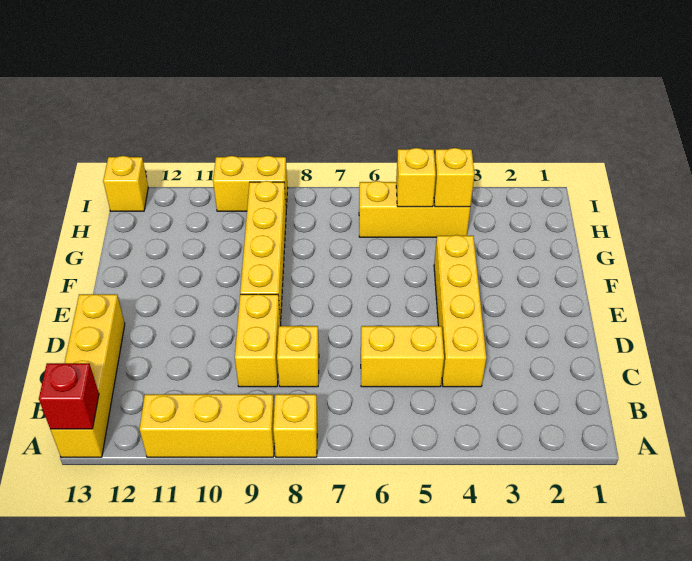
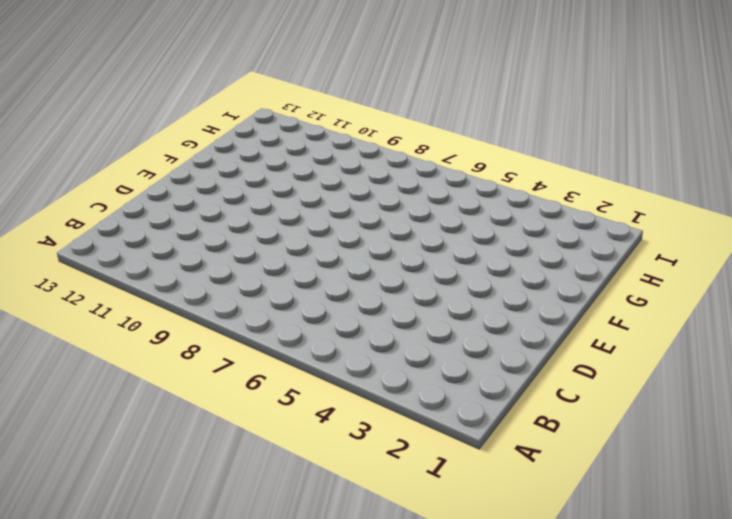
none -> yellow brick A8 level 1
none -> yellow brick A9:A11 level 1
none -> yellow brick A13:D13 level 1

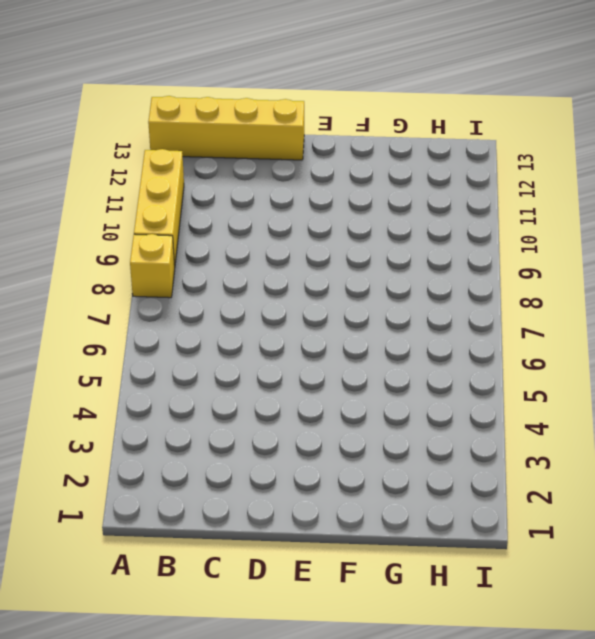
none -> yellow brick C4:F4 level 1
none -> yellow brick C5:C6 level 1
none -> yellow brick C8 level 1

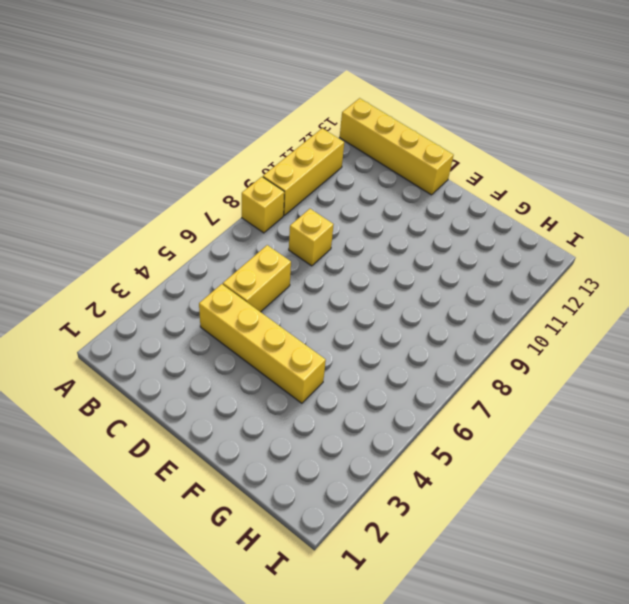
none -> yellow brick C9:D9 level 1
none -> yellow brick E9:H9 level 1
none -> yellow brick H4:H6 level 1

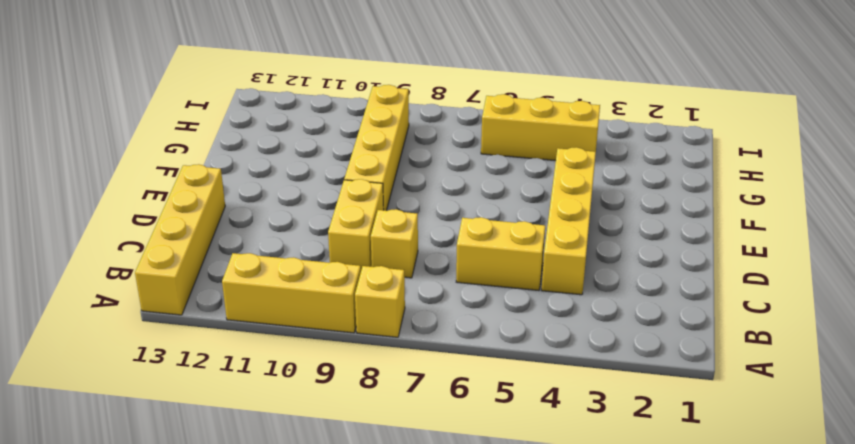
none -> yellow brick I9:I10 level 1
none -> yellow brick I13 level 1
none -> red brick A13 level 2

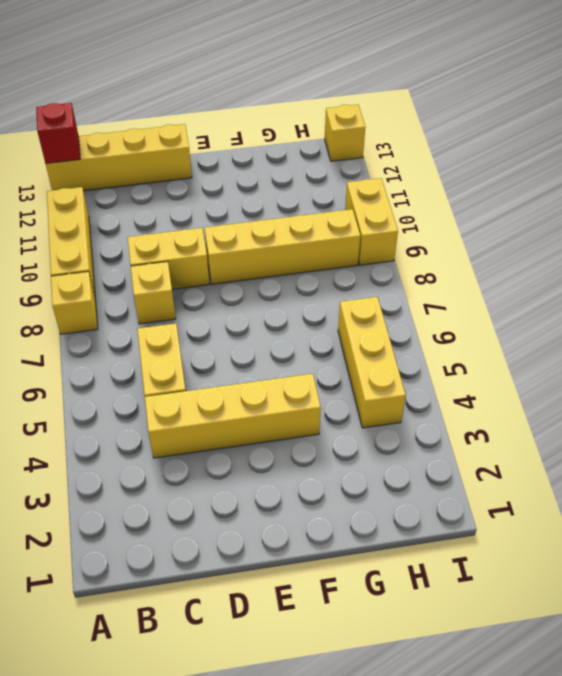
none -> yellow brick H4 level 2
none -> yellow brick H5 level 2

